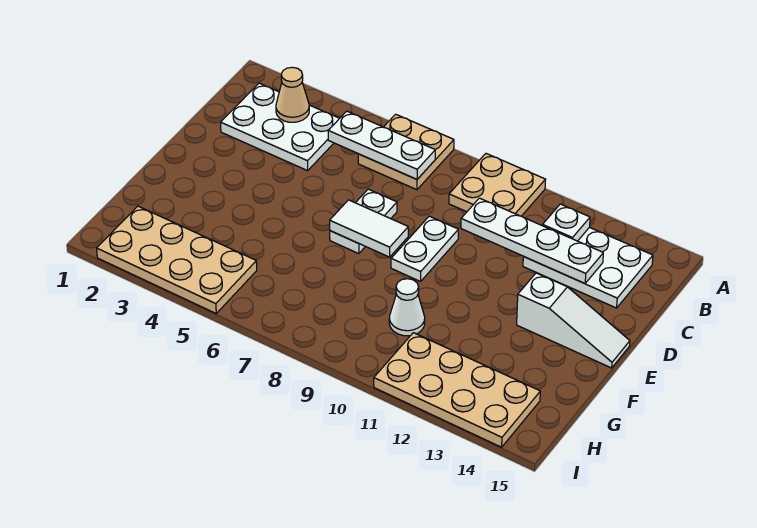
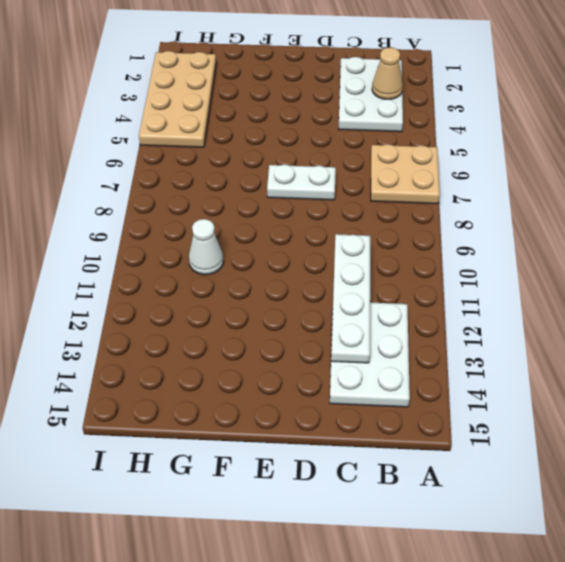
none -> tan plate A9:B10 level 1
none -> white plate D9:E9 level 1
none -> white slope E13:E15 level 1 top 13

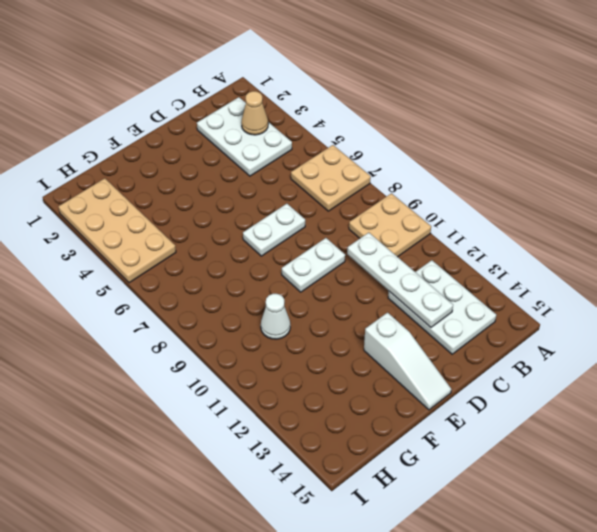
none -> tan plate H11:I14 level 1
none -> white plate B5:B7 level 2
none -> white plate B12 level 2

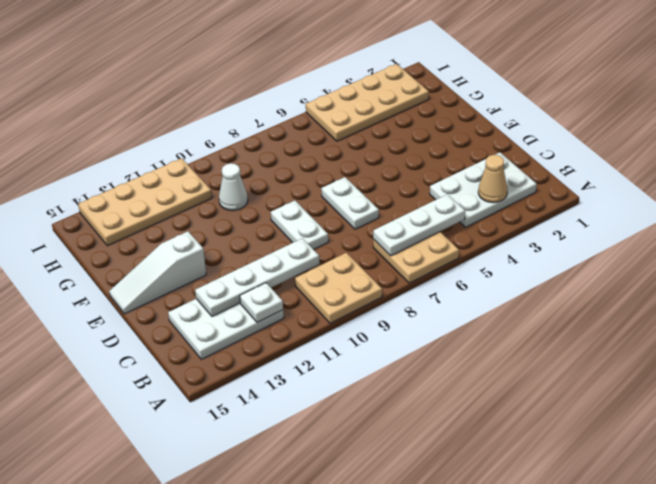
none -> white tile E7:E8 level 2

